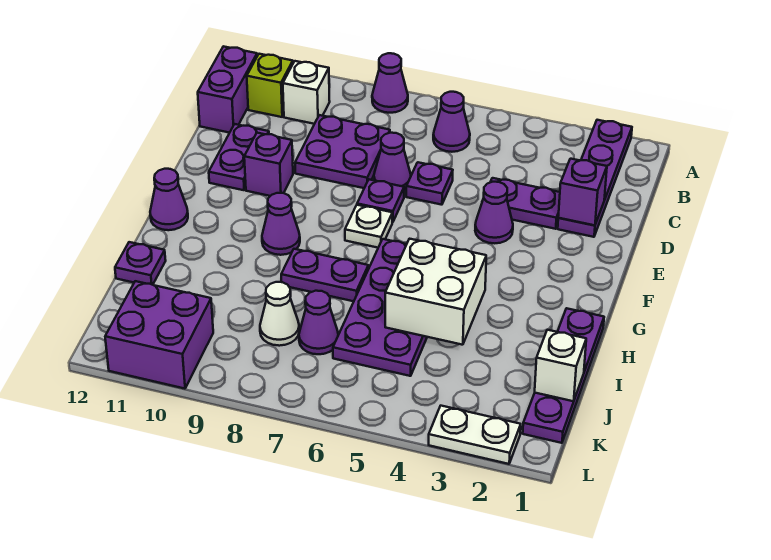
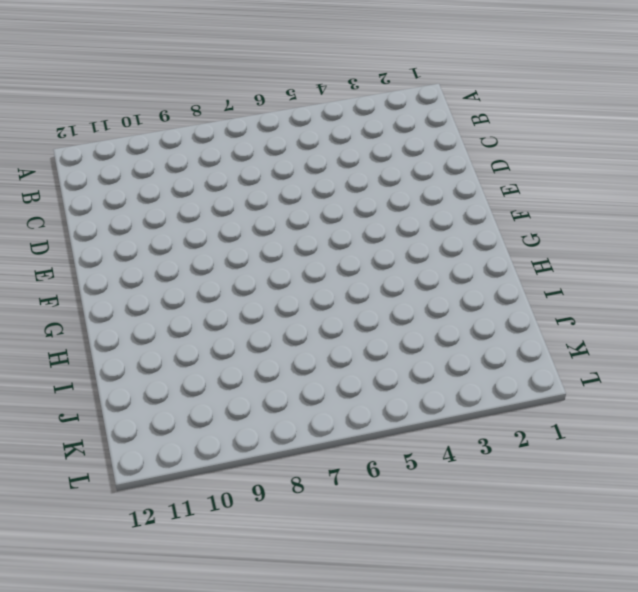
none -> purple plate A2:D2 level 1
none -> purple cone A8 level 1
none -> purple cone B6 level 1

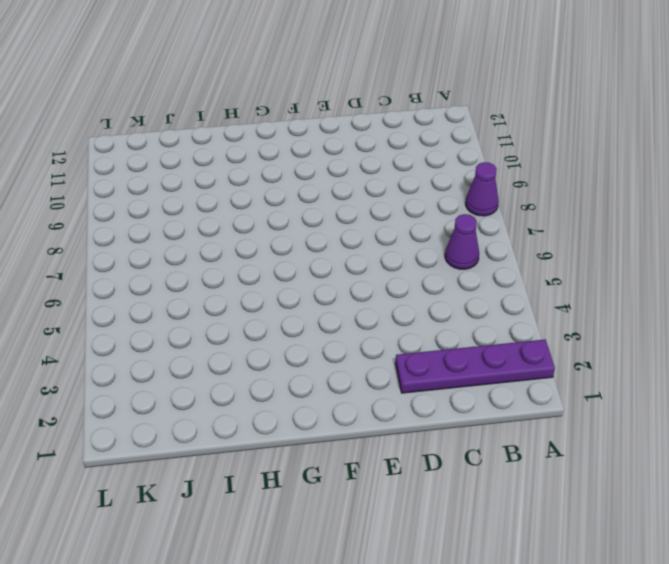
none -> white brick B10 level 1
none -> lime brick B11 level 1
none -> purple brick B12:C12 level 1

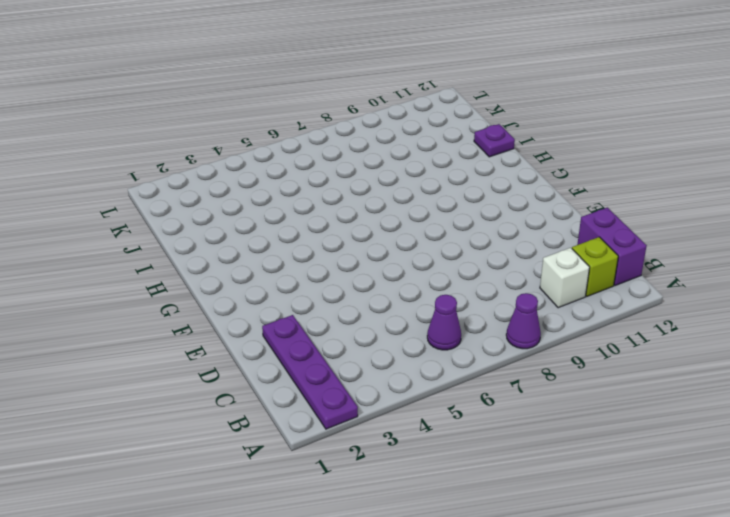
none -> purple plate C8:D9 level 1
none -> purple plate D3:D4 level 1
none -> purple plate D6 level 1

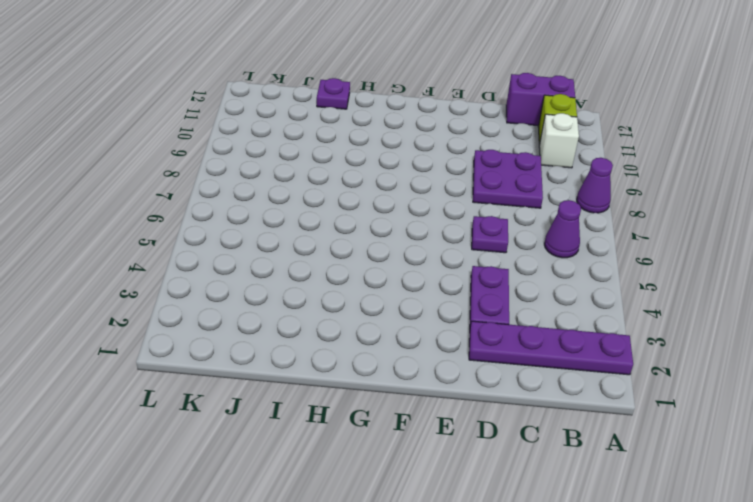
none -> purple cone D7 level 1
none -> purple plate D11:E11 level 1
none -> purple cone E4 level 1

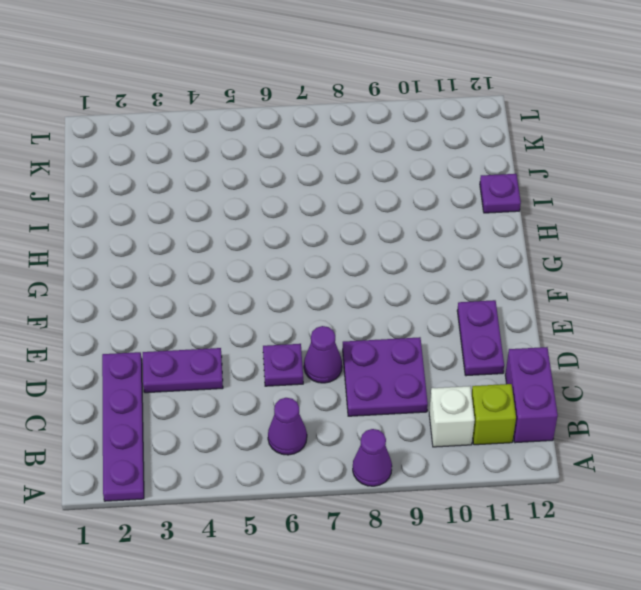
none -> purple cone E4 level 1
none -> purple plate E7 level 1
none -> purple brick E10 level 1

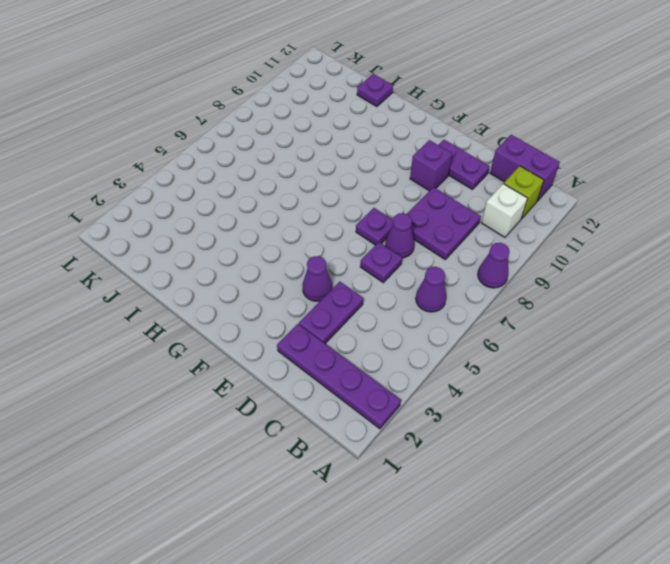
none -> white plate F7 level 1
none -> purple plate G5:J6 level 1
none -> purple cone G9 level 1

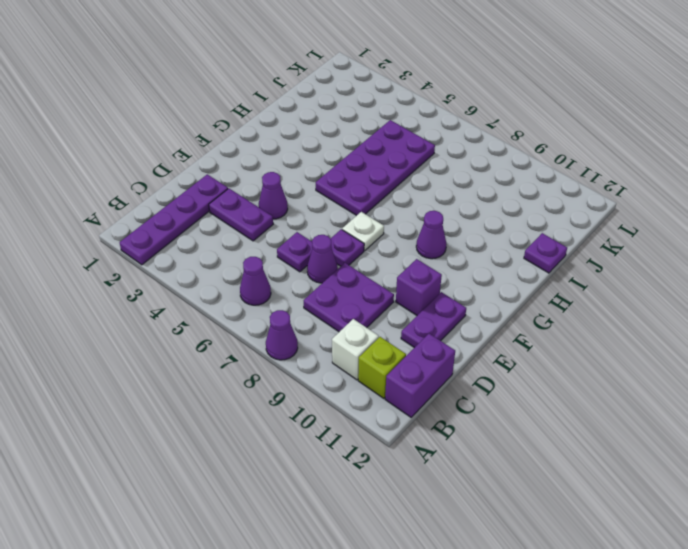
none -> purple cone G12 level 1
none -> purple plate H1:K1 level 1
none -> purple plate H7:H8 level 1

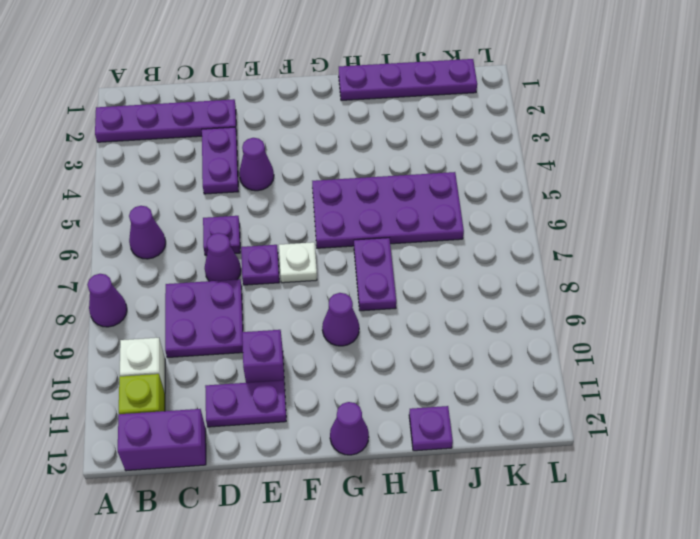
none -> purple cone J7 level 1
none -> white cone J8 level 1
none -> purple brick K10:L11 level 1

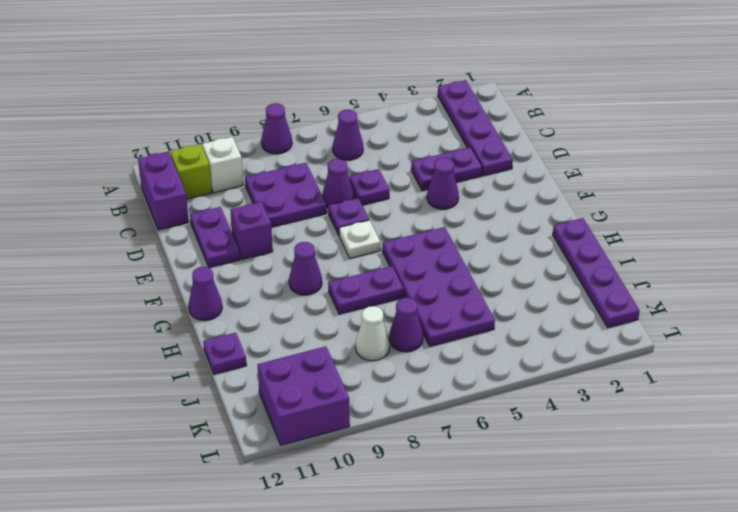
none -> white plate L2:L3 level 1
none -> purple brick D2 level 2
none -> white brick H4:I5 level 2

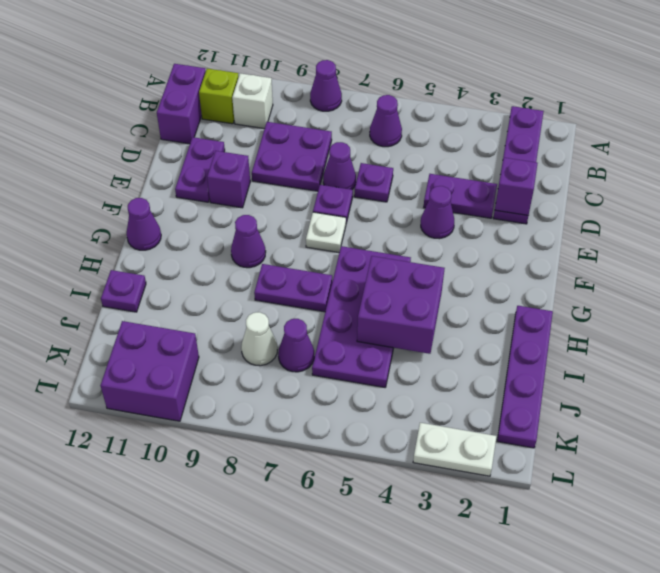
purple brick H4:I5 level 2 -> white brick H4:I5 level 2
none -> white brick J1 level 2

